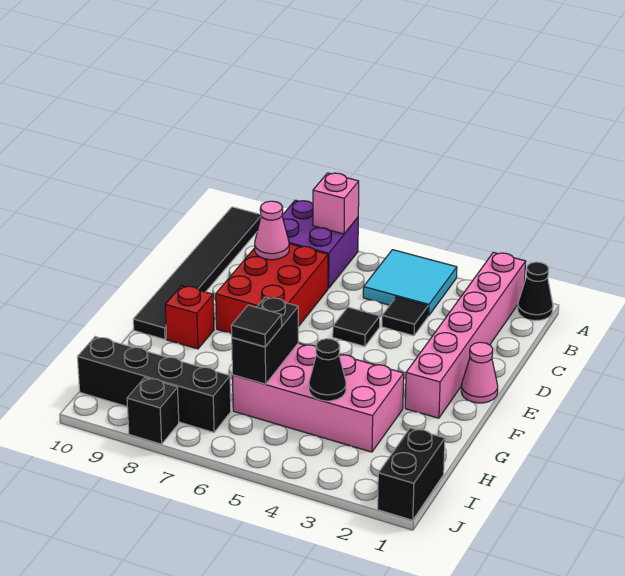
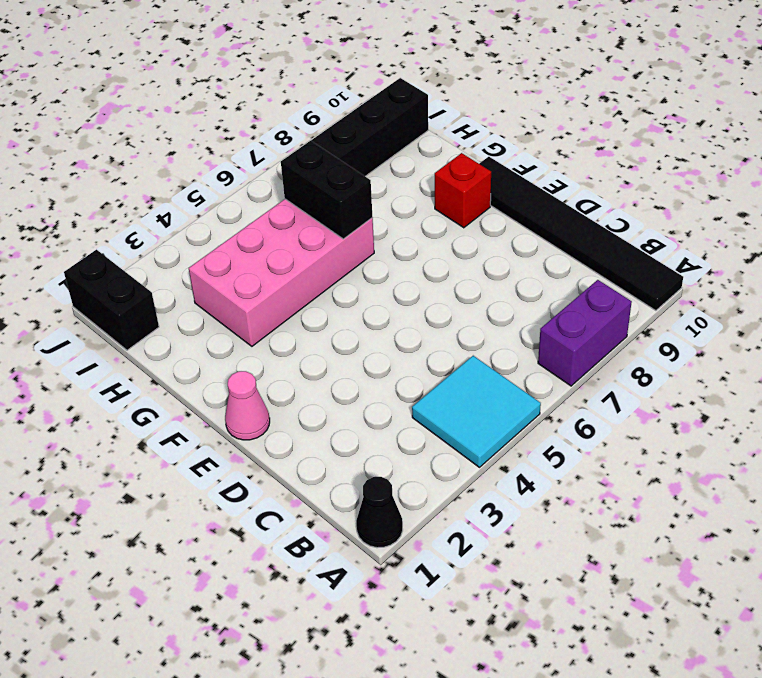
purple brick A7:A8 level 1 -> purple brick A7:B8 level 1
none -> pink brick A2:F2 level 1
none -> black tile C4 level 1
none -> red brick C7:E8 level 1

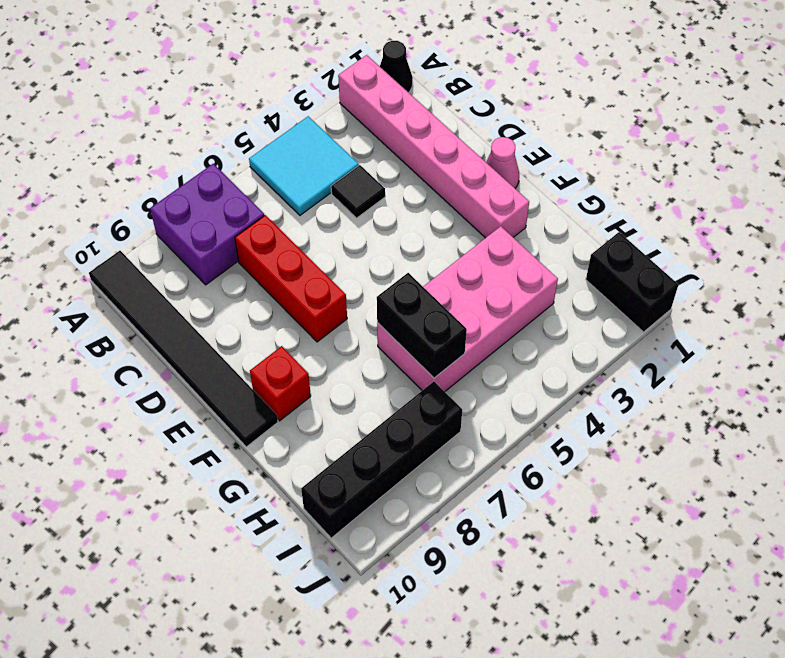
red brick C7:E7 level 1 -> red brick C7:E8 level 1
none -> black tile D5 level 1
none -> black brick J8 level 1
none -> pink brick A7 level 2

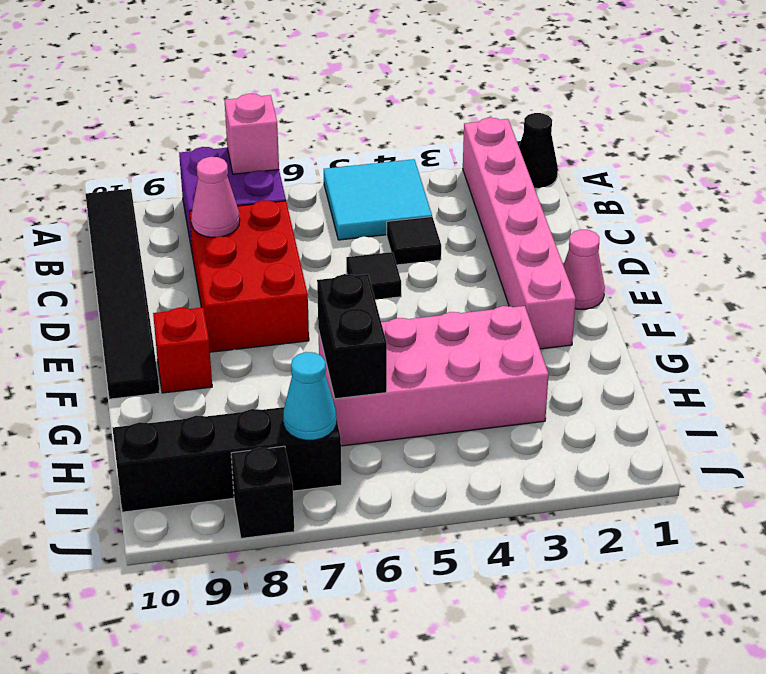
cyan cone I7 level 2 -> none
none -> black brick I1:J1 level 1
none -> black cone H4 level 2
none -> black tile H6 level 3

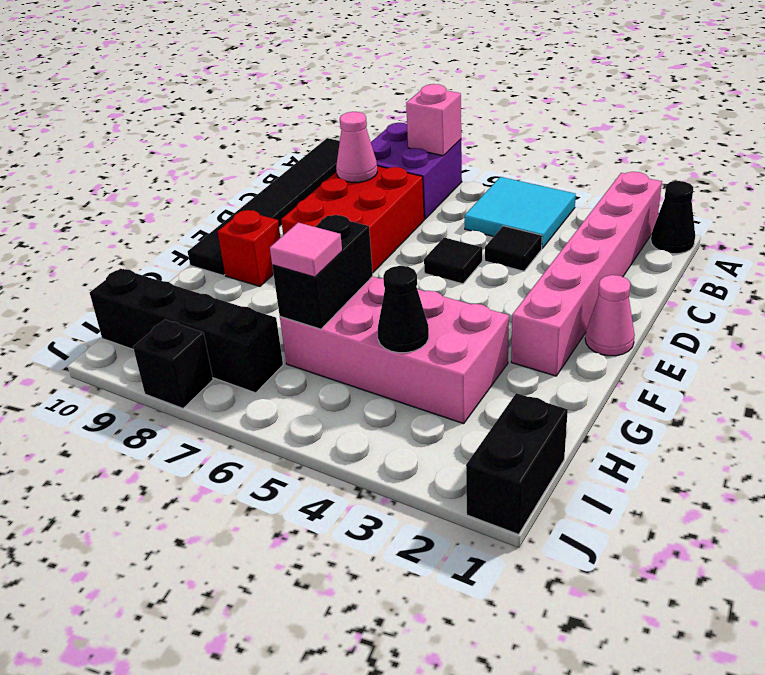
pink tile H6 level 3 -> black tile H6 level 3

